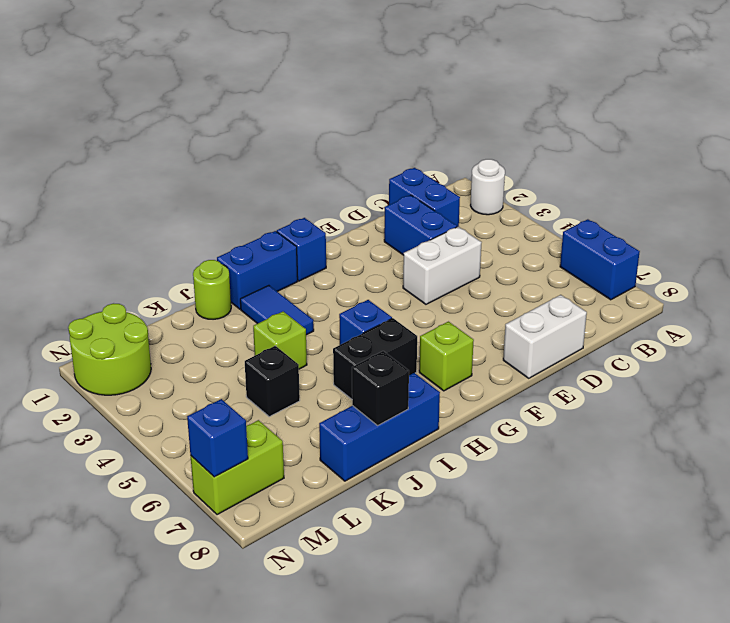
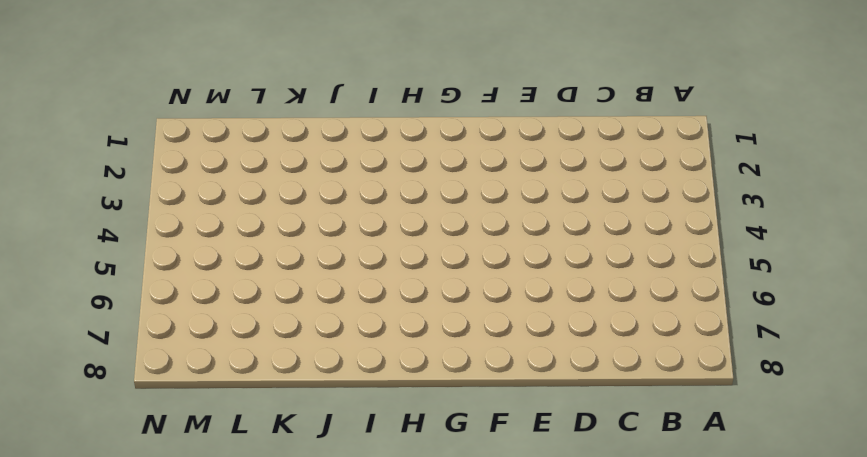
none -> white round brick A2 level 1
none -> blue brick A6:A7 level 1
none -> blue brick C1:C2 level 1

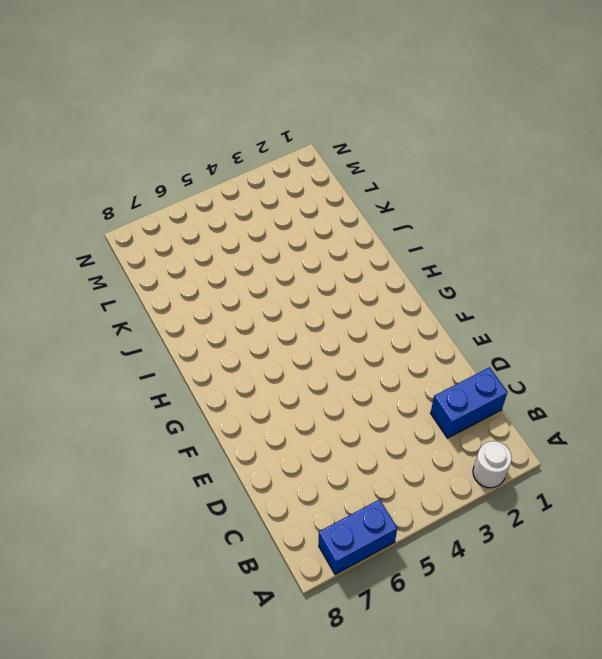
none -> blue brick D2:D3 level 1
none -> white brick D4:E4 level 1
none -> white brick D8:E8 level 1

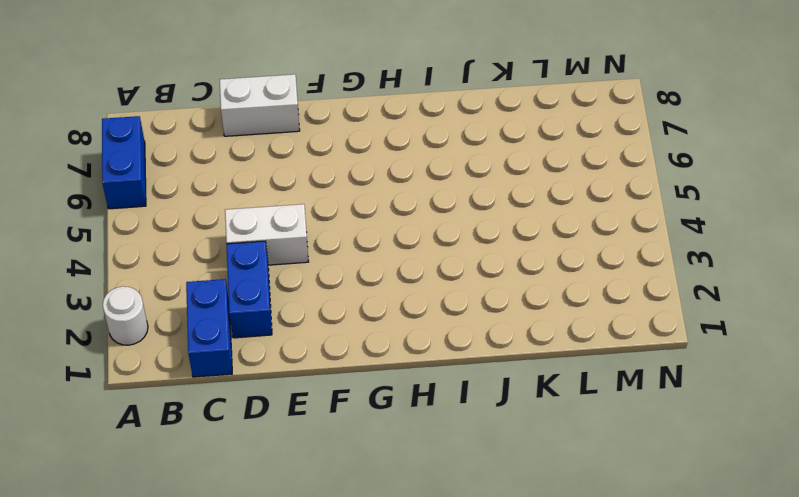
none -> blue brick G1 level 1
none -> lime brick G7 level 1
none -> blue brick H1:I1 level 1

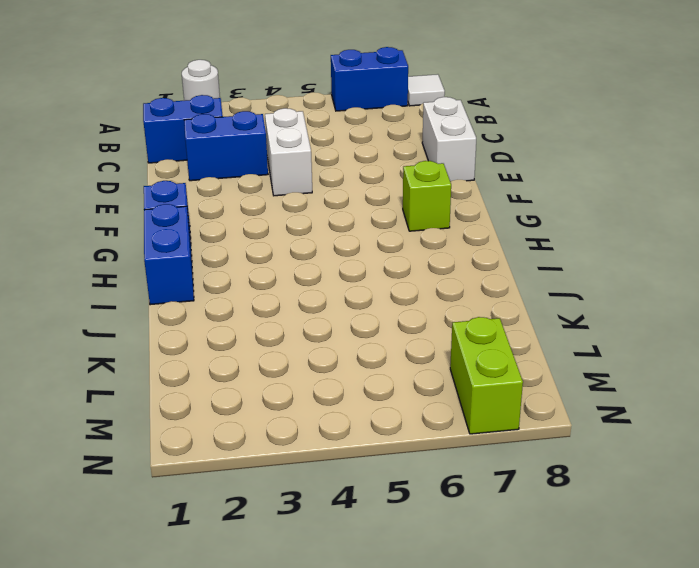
white tile A8 level 1 -> none
none -> blue brick H5 level 1
none -> black brick H6:I6 level 1
none -> blue tile I2:I3 level 1

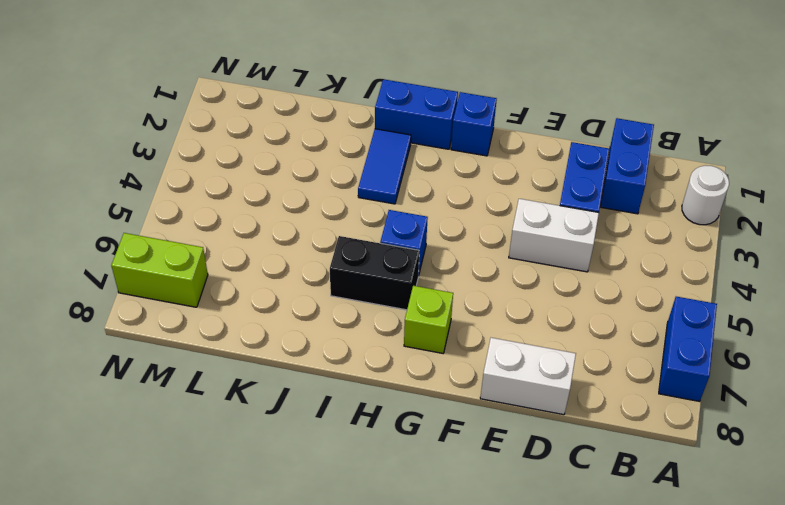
none -> blue brick I8:K8 level 1
none -> lime round brick J1 level 1
none -> lime brick J4 level 1

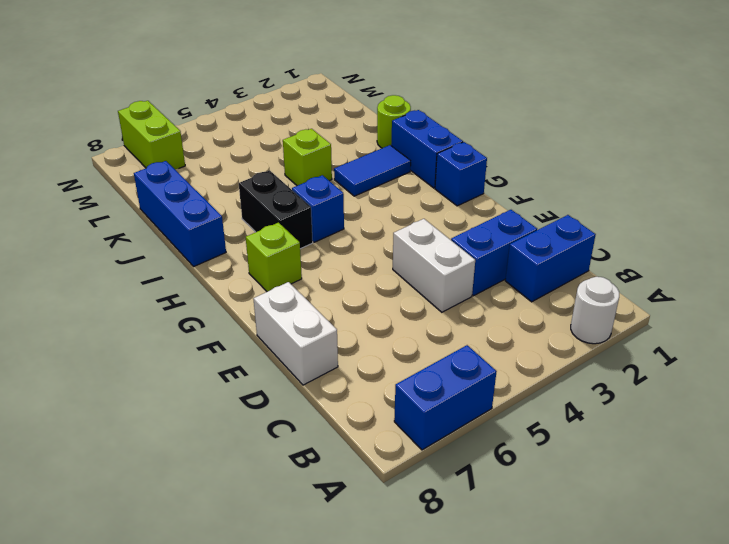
none -> black brick K5 level 1
none -> lime round brick M1:N2 level 1
none -> black brick J8 level 2

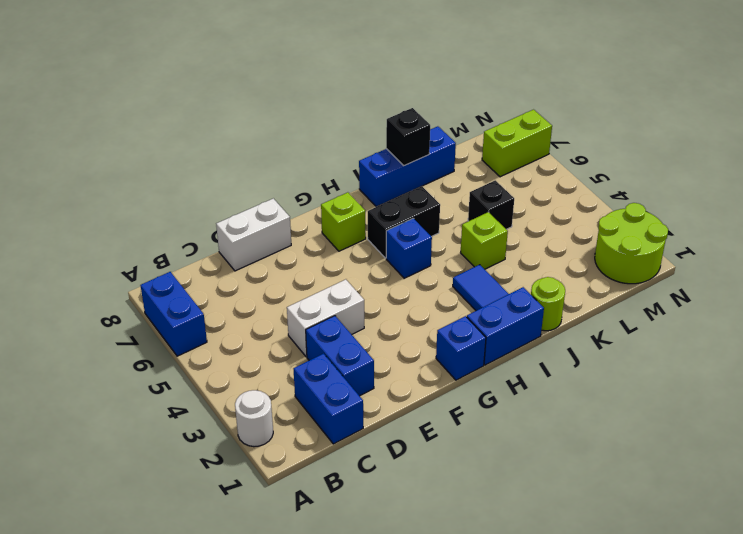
none -> blue brick N7 level 2

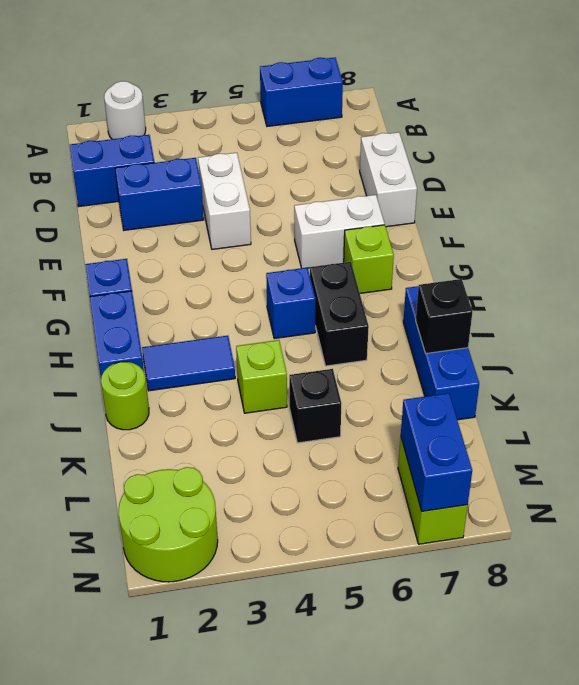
white brick F6:F7 level 1 -> none
blue brick M7:N7 level 2 -> blue brick N7 level 2

